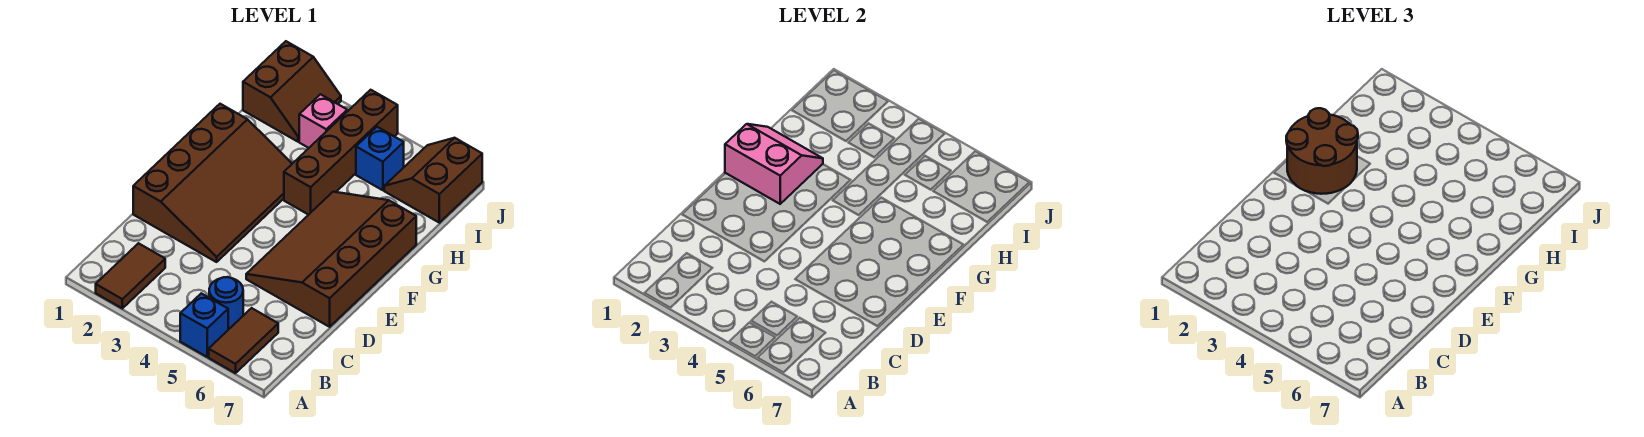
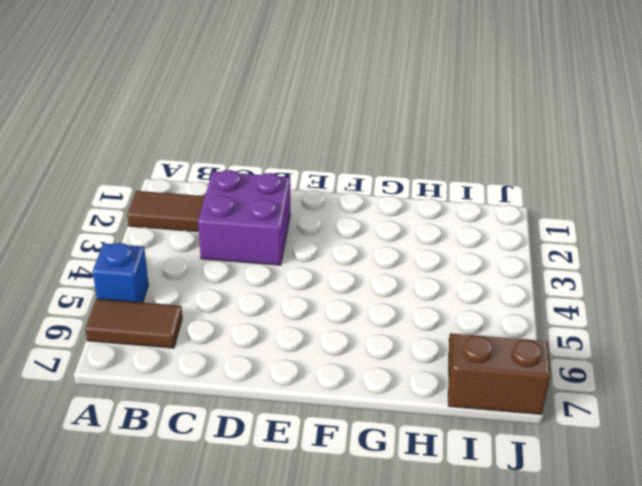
purple brick C2:D3 level 1 -> brown slope D1:G3 level 1 top 1
none -> blue round brick B5 level 1
none -> brown slope D5:G7 level 1 top 7
none -> brown brick G4:J4 level 1

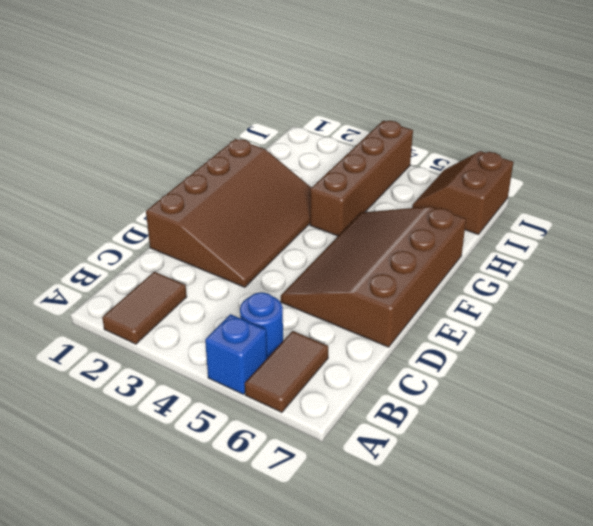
none -> brown slope I1:J2 level 1 top 1
none -> pink brick I3 level 1
none -> blue brick I5 level 1

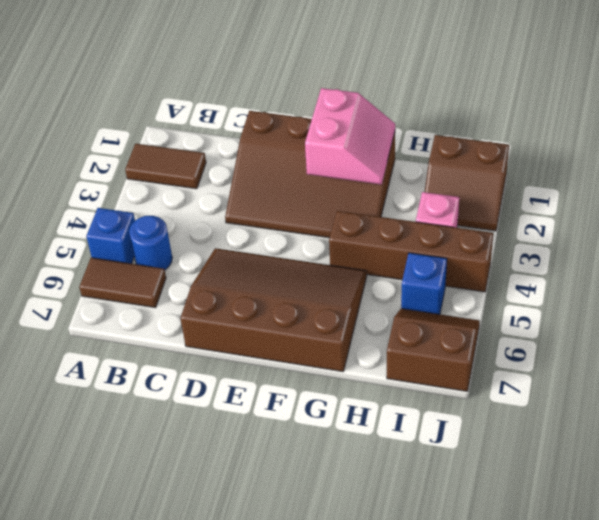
none -> brown round brick F1:G2 level 3

